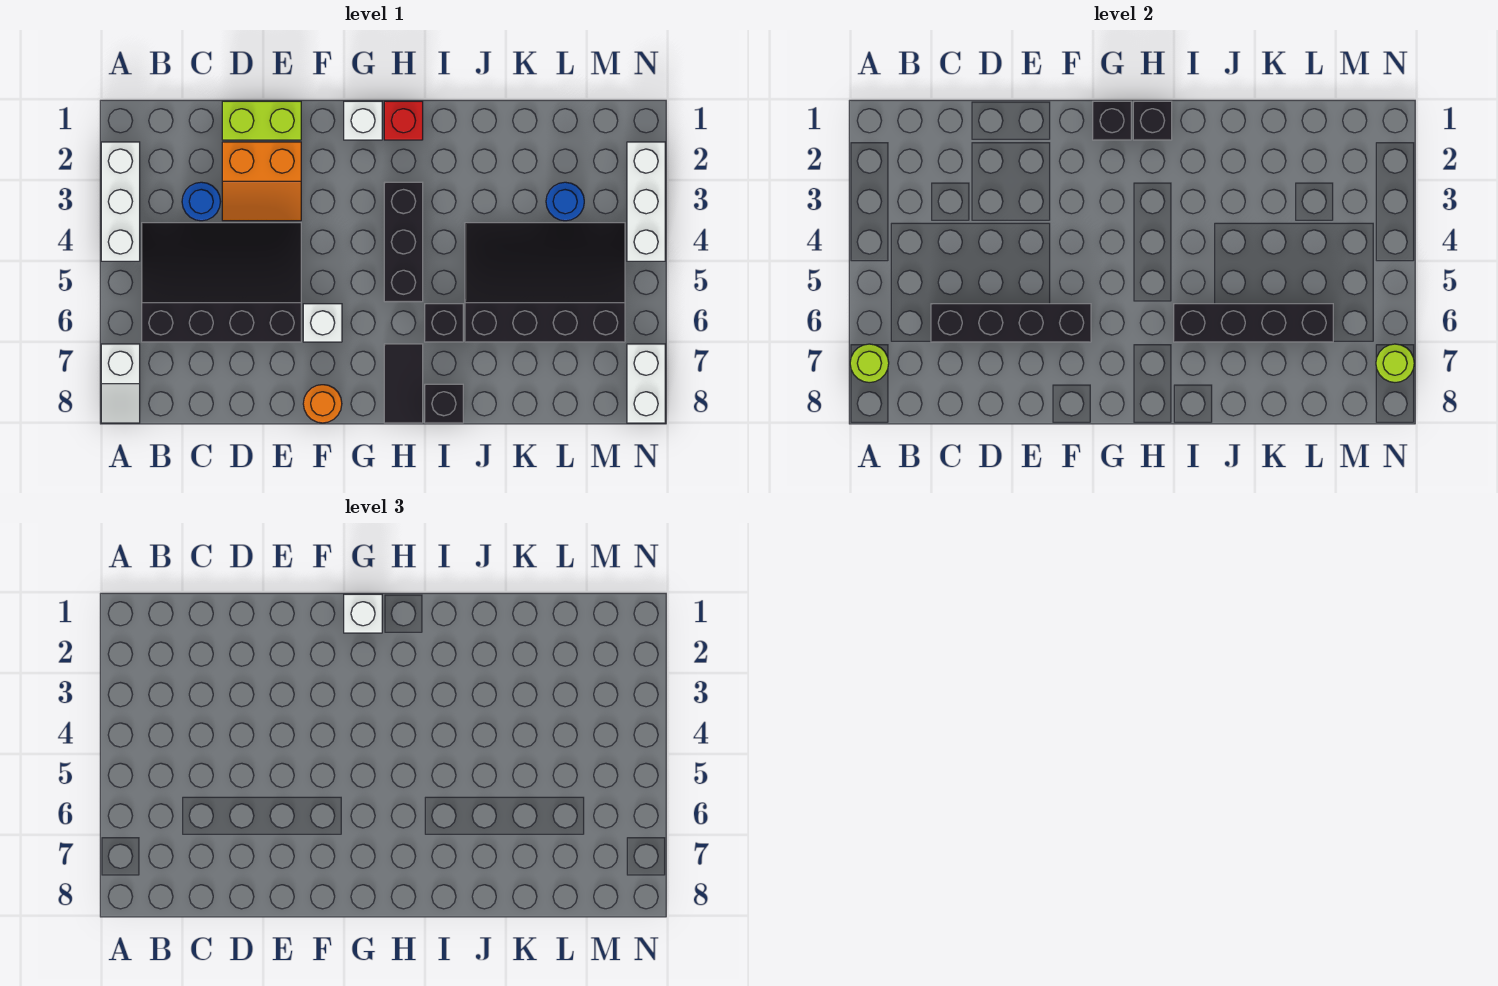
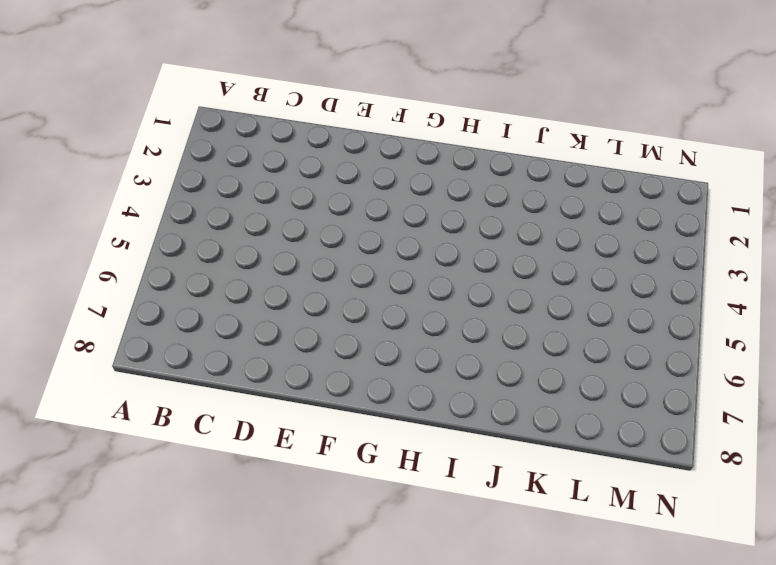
none -> white brick A2:A4 level 1
none -> white slope A7:A8 level 1 top 7
none -> black slope B4:E6 level 1 top 6

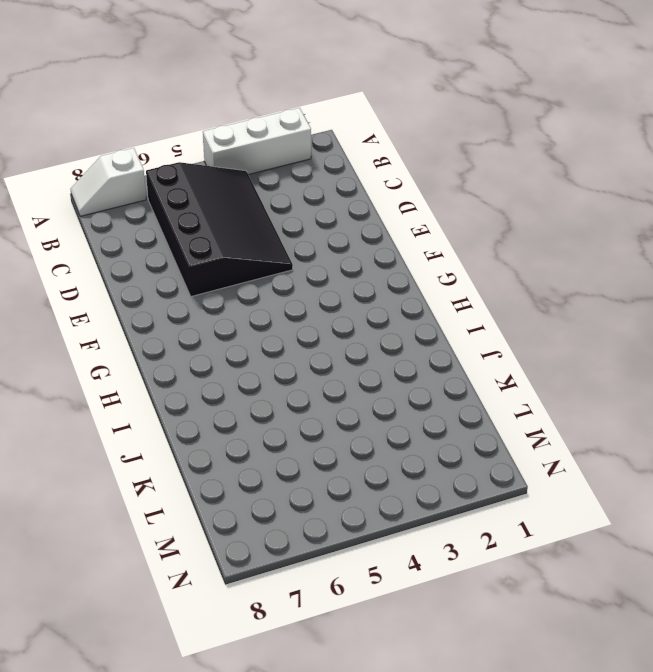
none -> blue round brick C3 level 1
none -> lime brick D1:E1 level 1
none -> orange slope D2:E3 level 1 top 2

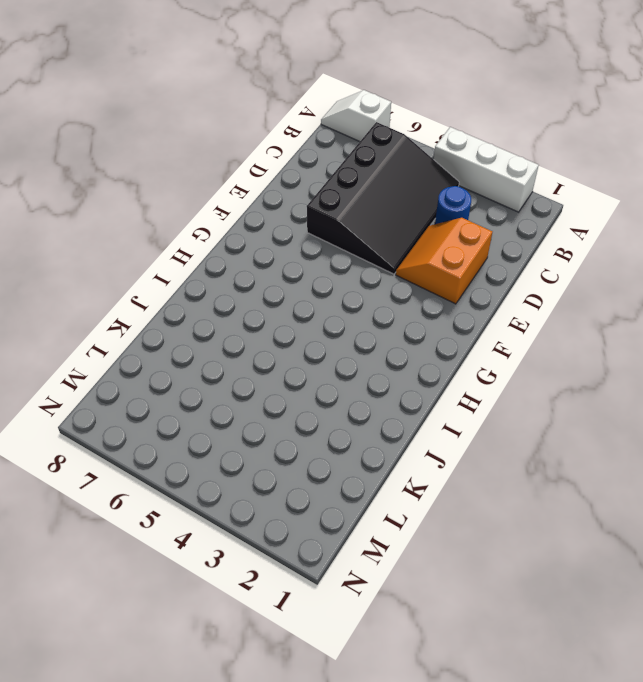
none -> lime brick D1:E1 level 1
none -> white brick F6 level 1
none -> orange round brick F8 level 1

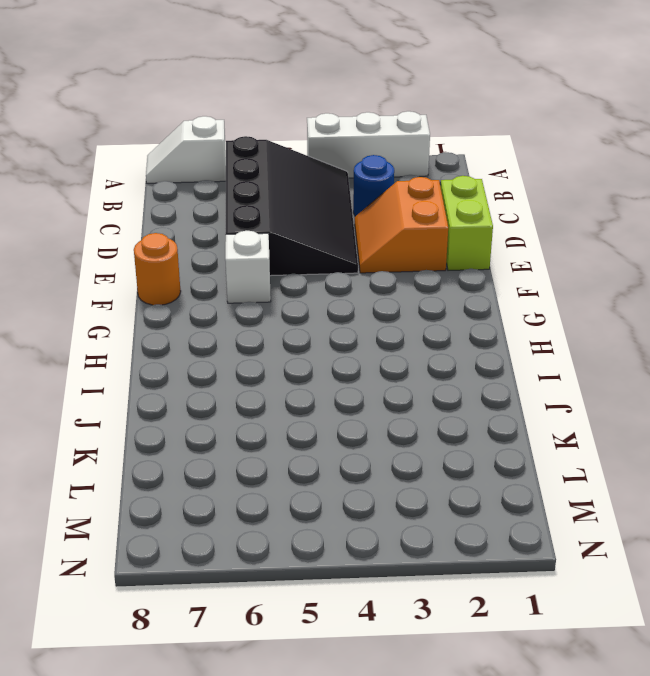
none -> white brick G1 level 1
none -> red brick H1 level 1
none -> black brick H3:H5 level 1

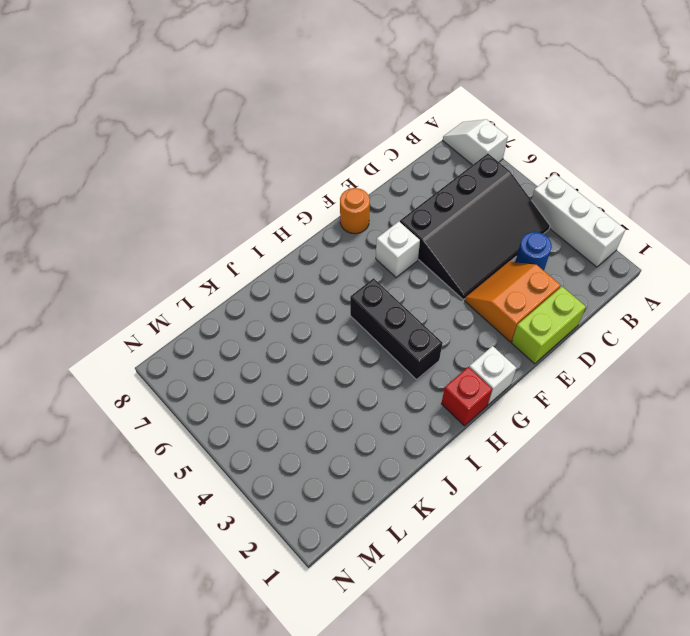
none -> black tile H7:H8 level 1
none -> black brick I6 level 1
none -> black brick I8 level 1

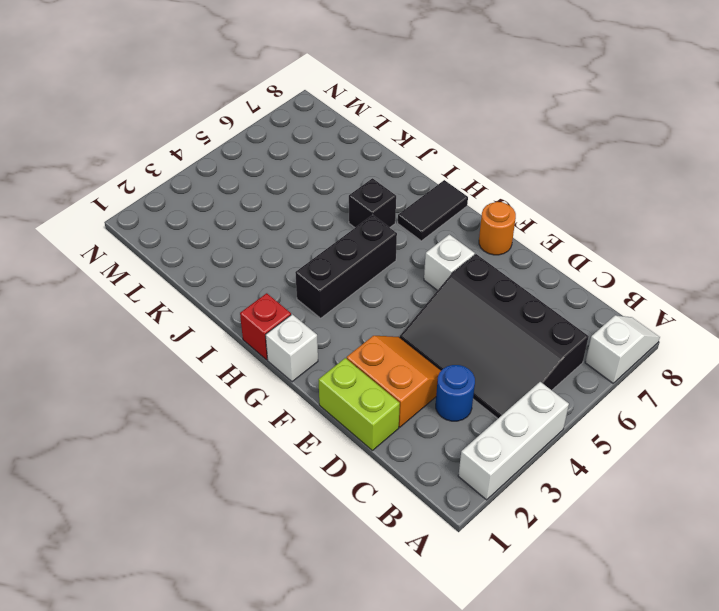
none -> black brick I8 level 1
none -> black slope J4:M6 level 1 top 6
none -> blue round brick L3 level 1

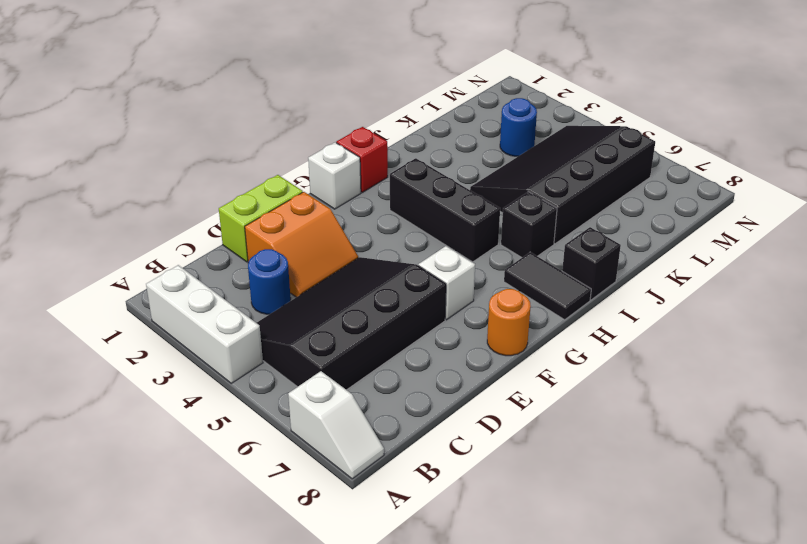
none -> white brick N2:N4 level 1
none -> white brick N7:N8 level 1
none -> lime round brick A7 level 2

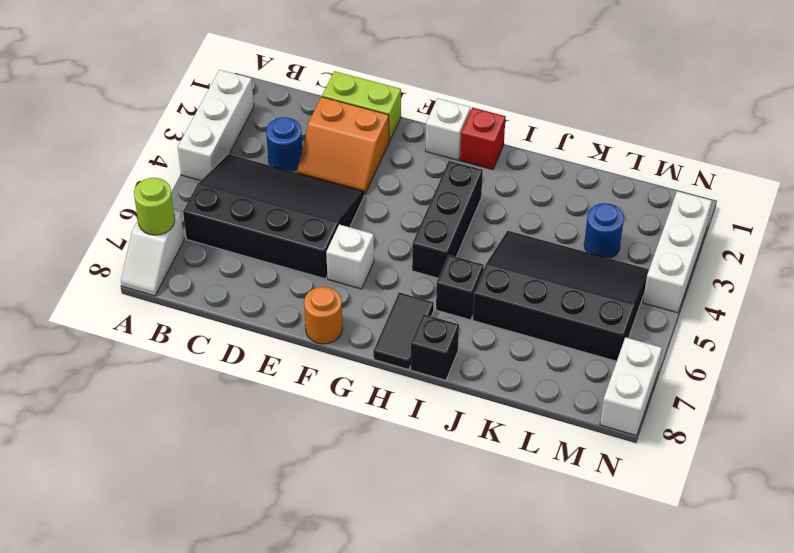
none -> black brick C6:F6 level 2
none -> black brick G1 level 2
none -> black brick H1 level 2

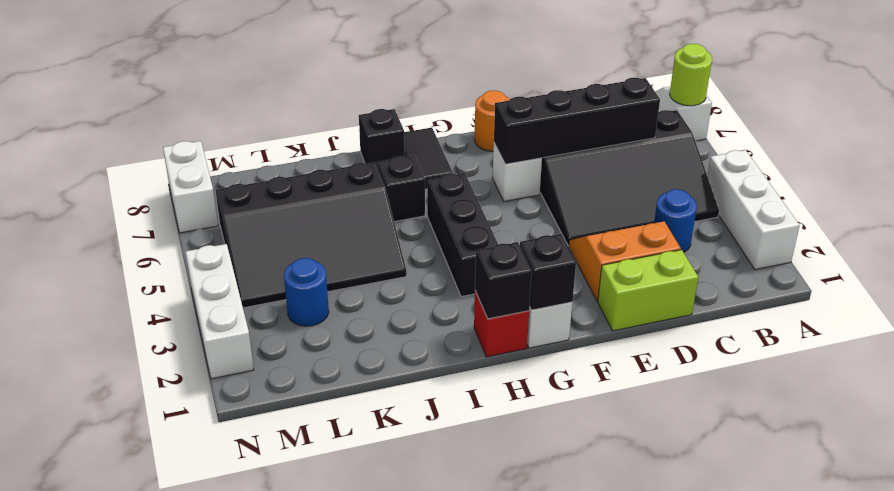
none -> black brick I6:L6 level 2
none -> lime round brick N7 level 2
none -> white brick G1 level 3

